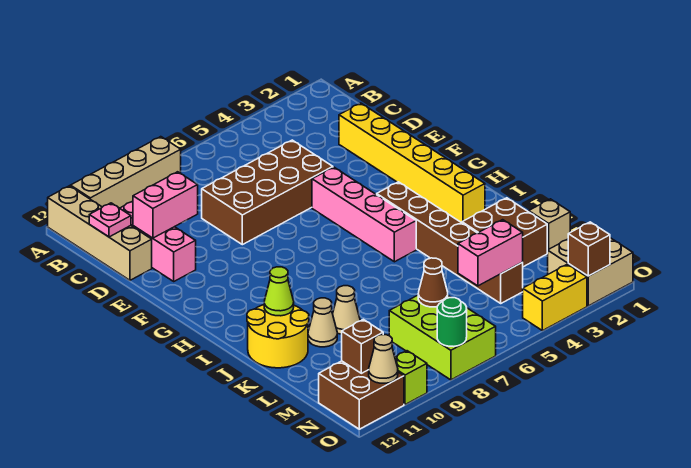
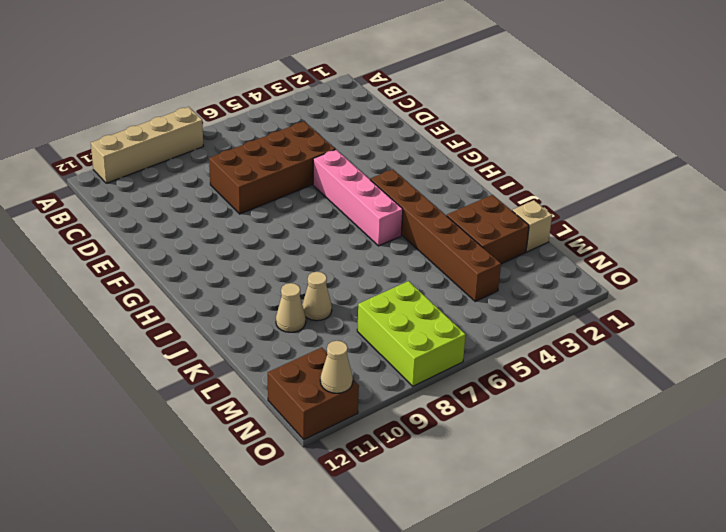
none -> tan brick A12:D12 level 1
none -> pink brick C11:E11 level 1
none -> yellow brick D2:I2 level 1

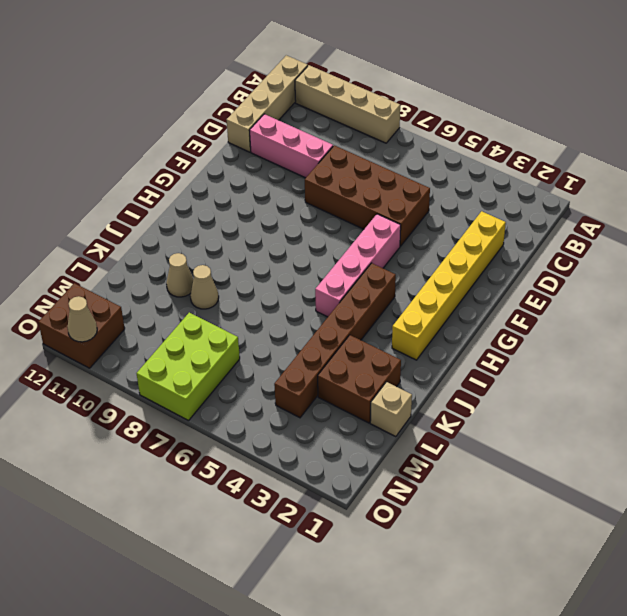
pink brick D9:D11 level 1 -> pink brick C11:E11 level 1
none -> yellow round brick J11:K12 level 1
none -> tan brick N1:O2 level 1
none -> yellow brick O3:O4 level 1

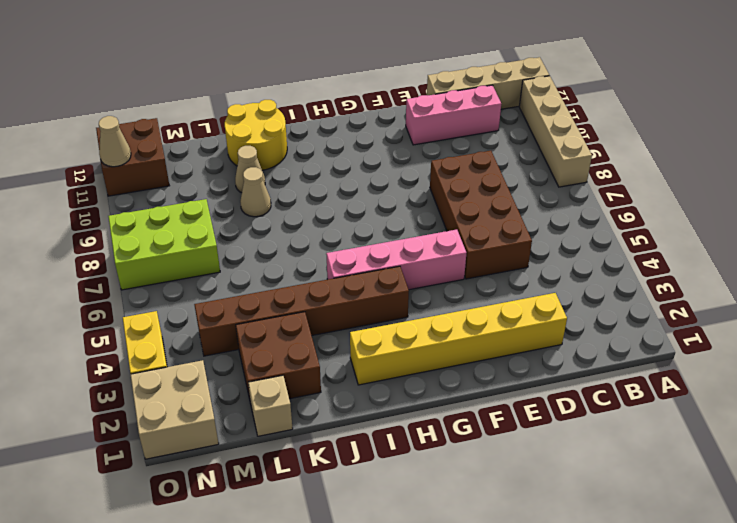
none -> lime brick O10 level 1
none -> pink plate C12 level 2
none -> pink brick D10:D11 level 2

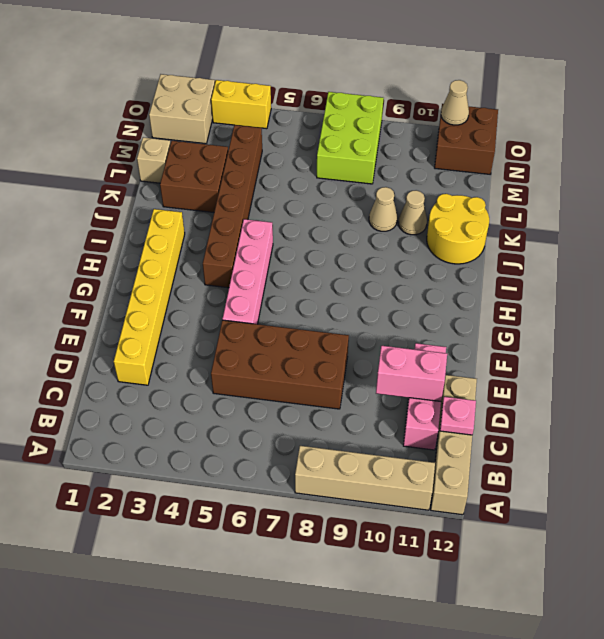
none -> lime brick O10 level 1
none -> lime cone J11 level 2
none -> pink brick M4:M5 level 2

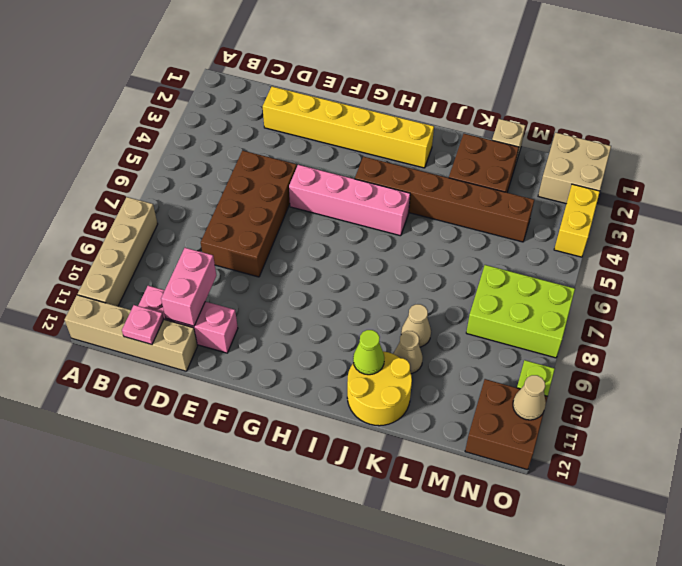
none -> pink brick M4:M5 level 2
none -> brown cone M7 level 2
none -> brown brick N11 level 2

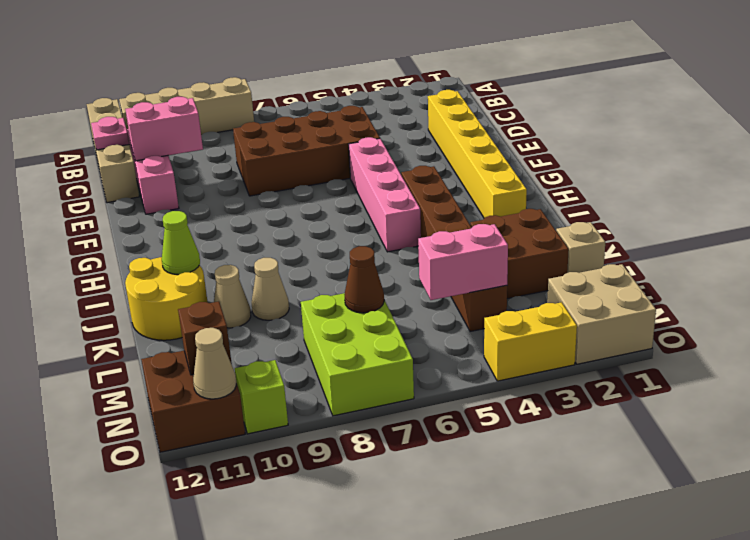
none -> brown brick O2 level 2
none -> green round brick O8 level 2

